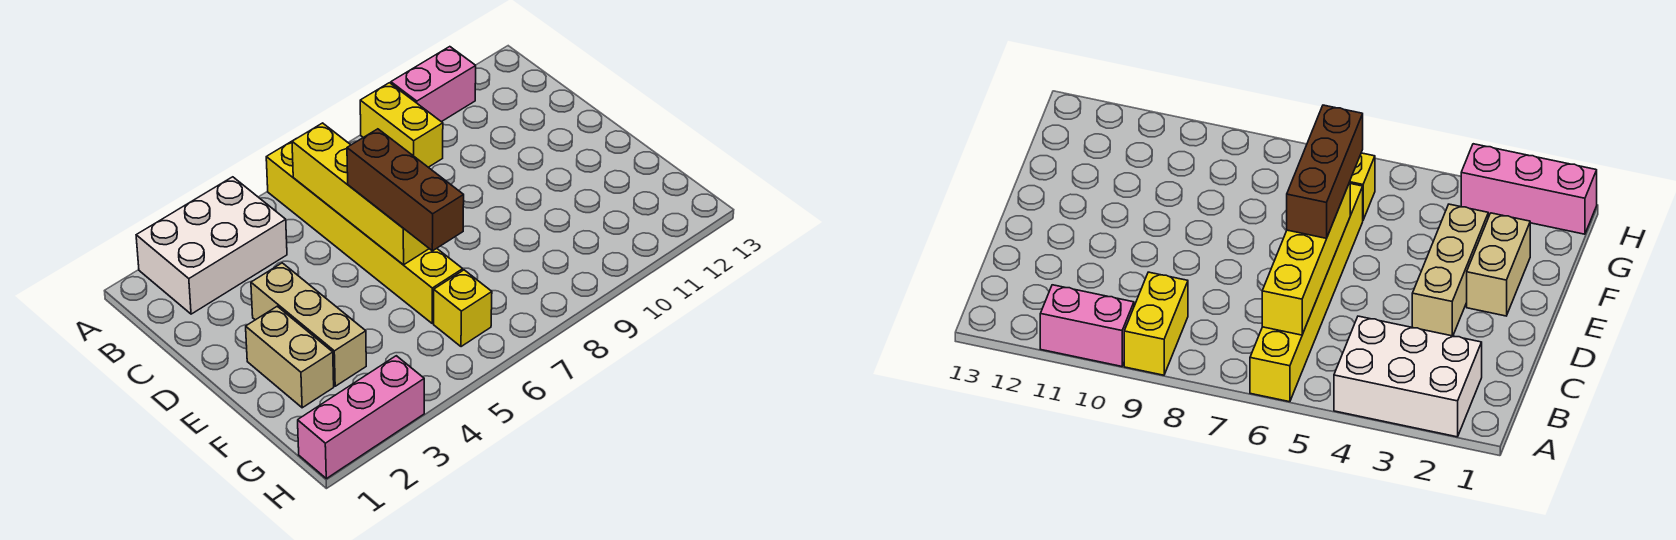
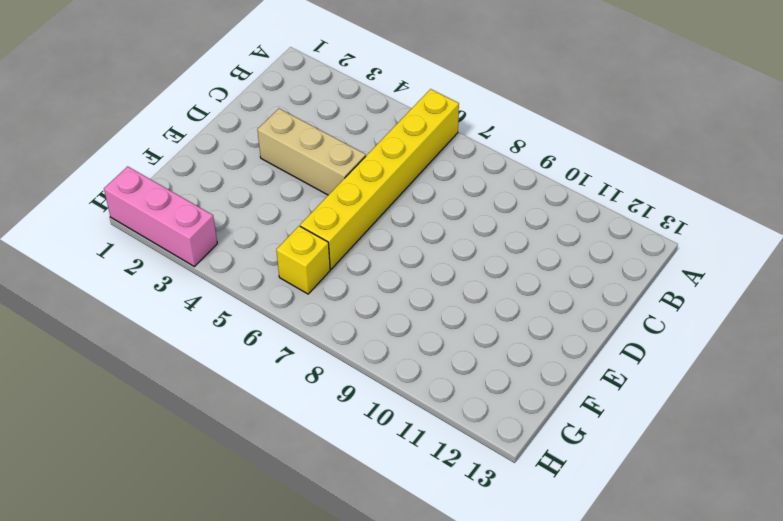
tan brick D3:D5 level 1 -> tan brick D3:F3 level 1
none -> white brick A2:B4 level 1
none -> yellow brick A9:B9 level 1

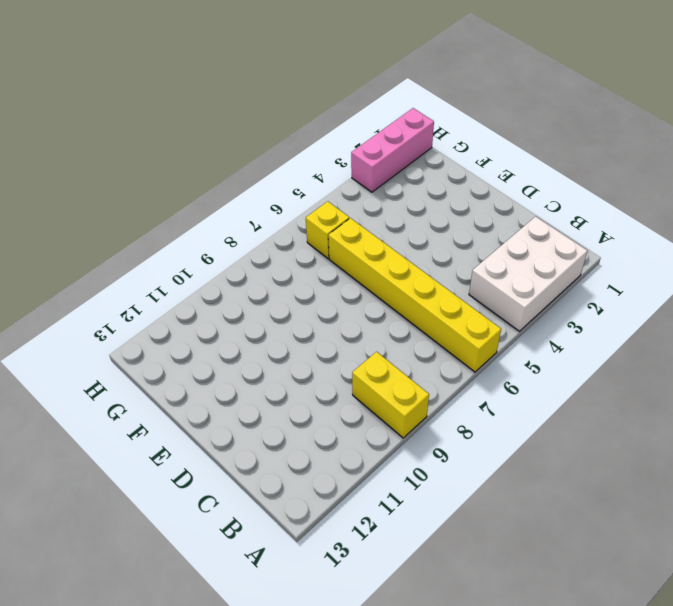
none -> pink brick A10:A11 level 1
none -> tan brick D3:F3 level 1

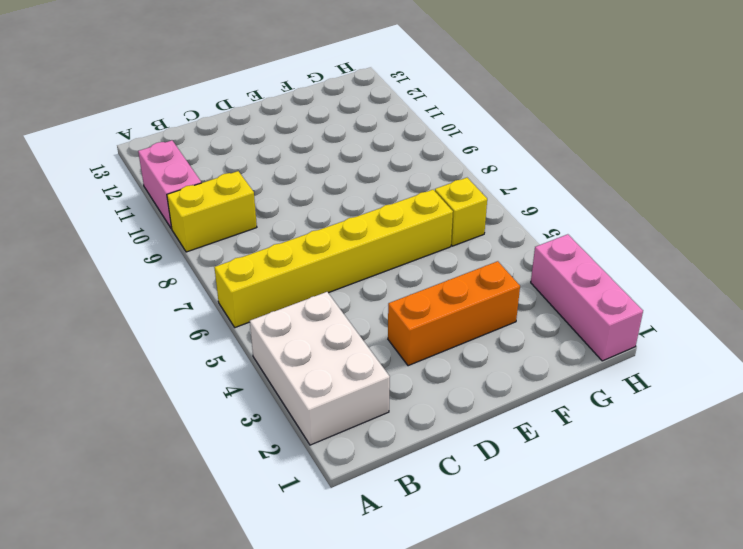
orange brick D3:F3 level 1 -> tan brick D3:F3 level 1
none -> tan brick E2:F2 level 1
none -> yellow brick B6:E6 level 2

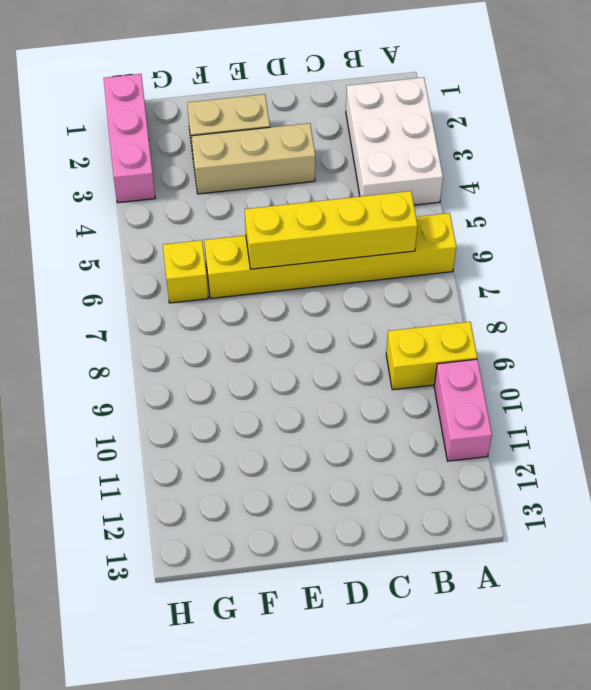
none -> brown brick D6:F6 level 3

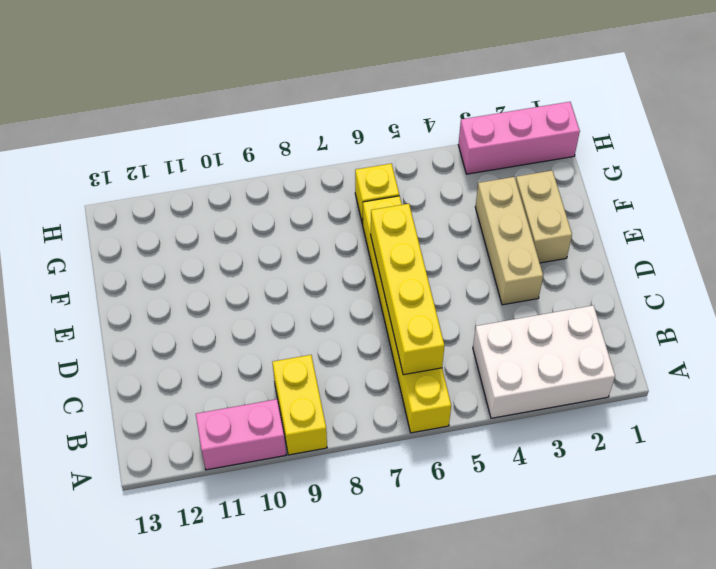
none -> brown brick D6:F6 level 3

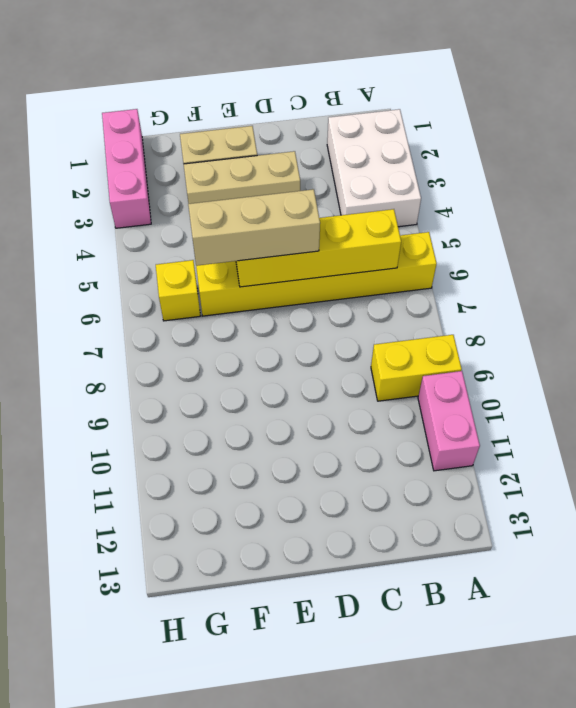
tan brick D6:F6 level 3 -> brown brick D6:F6 level 3

